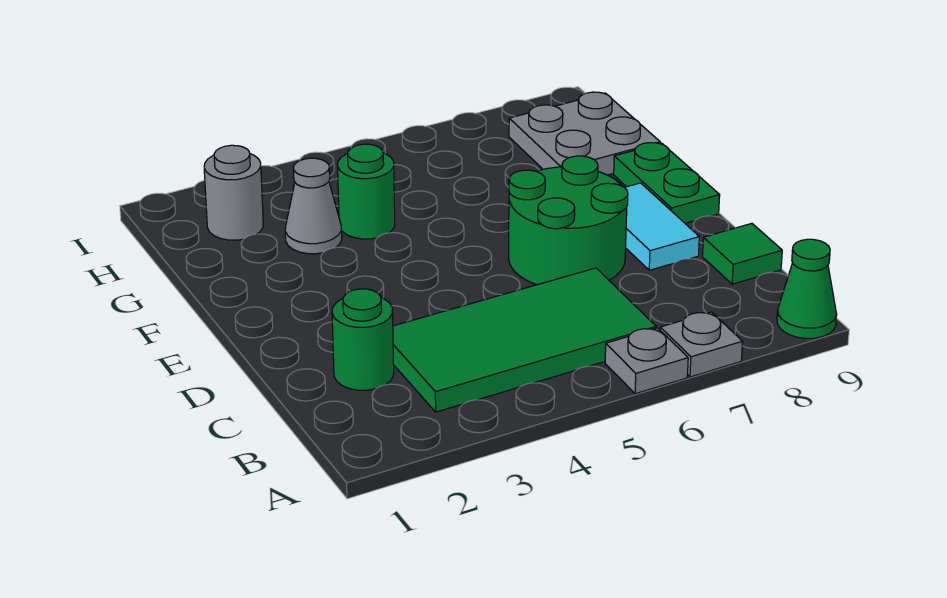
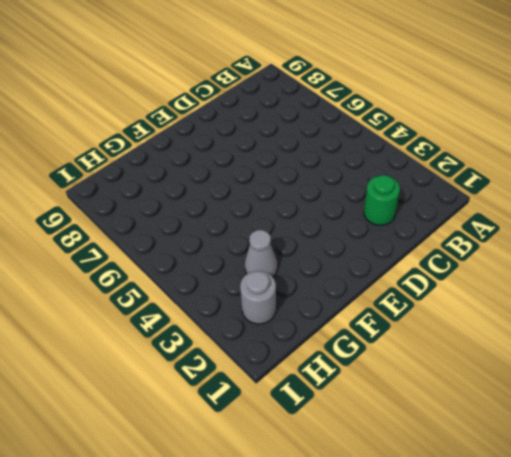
none -> grey plate A6 level 1
none -> grey plate A7 level 1
none -> green cone A9 level 1

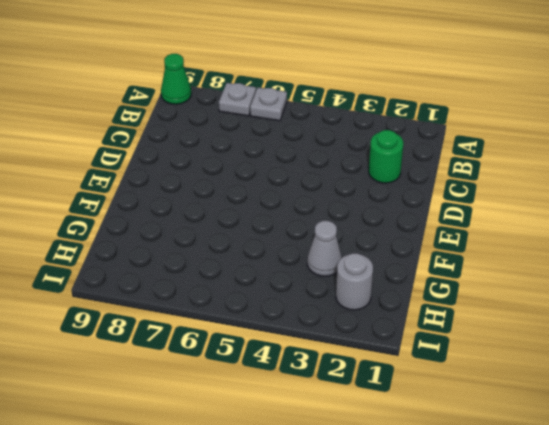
none -> green tile B3:C6 level 1
none -> green tile C9 level 1
none -> green round brick D6:E7 level 1

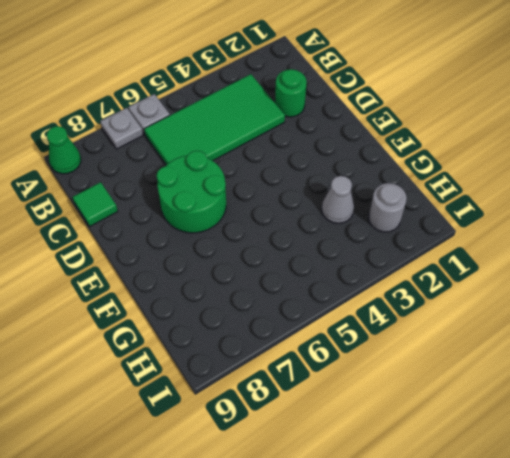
none -> cyan tile D8:E8 level 1
none -> green plate E9:F9 level 1
none -> green round brick G4 level 1

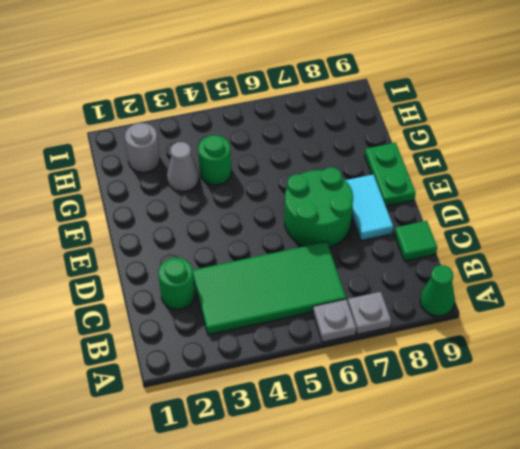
none -> grey plate G8:H9 level 1

